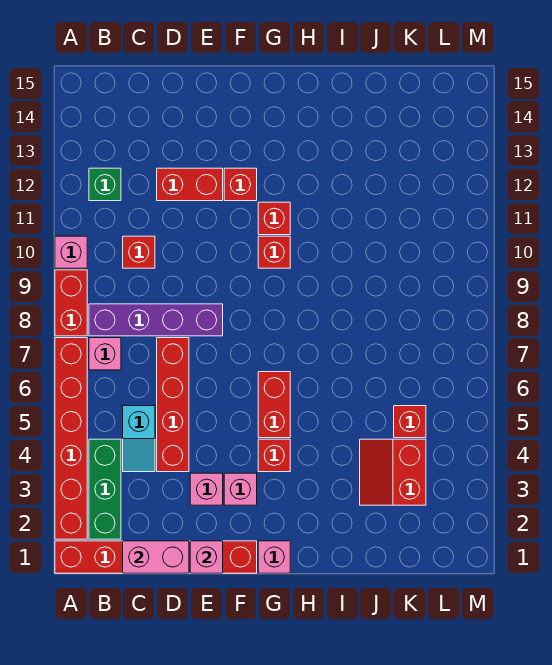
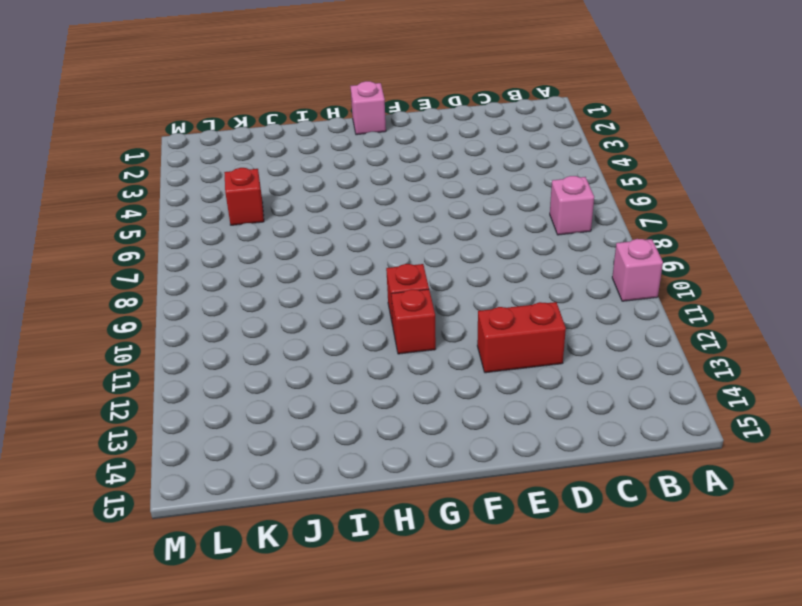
none -> red brick A1:F1 level 1
none -> red brick A2:A7 level 1
none -> red brick A8:A9 level 1

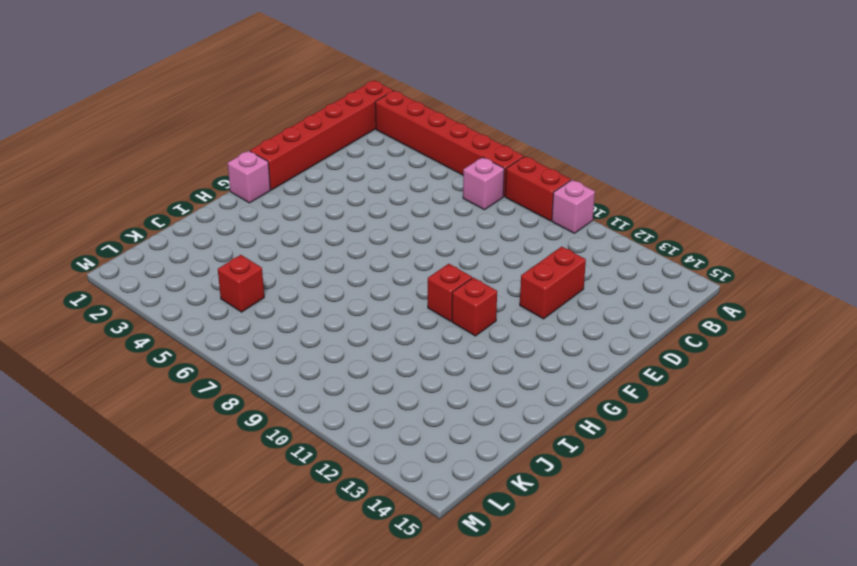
none -> green brick B2:B4 level 1
none -> purple brick B8:E8 level 1
none -> green brick B12 level 1

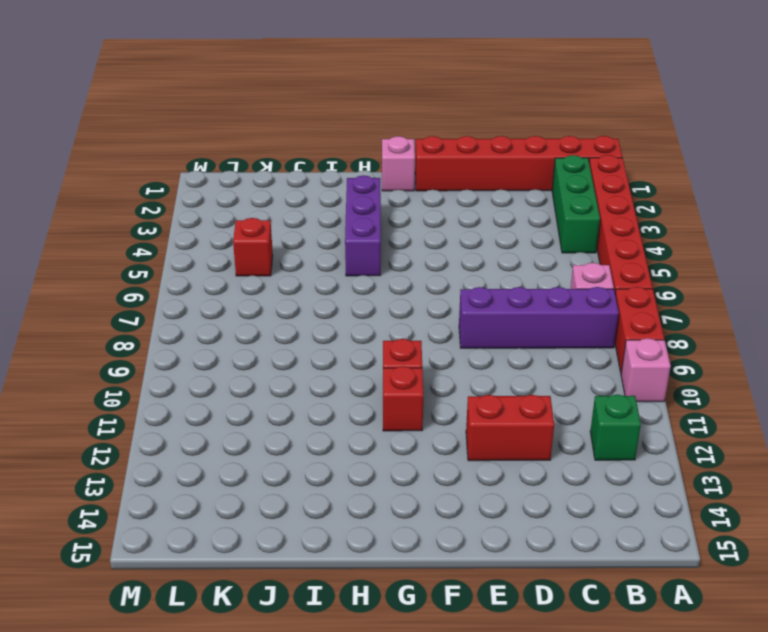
purple brick H3:H5 level 1 -> none
none -> cyan slope C4:C5 level 1 top 5
none -> red brick C10 level 1
none -> red brick D4:D7 level 1

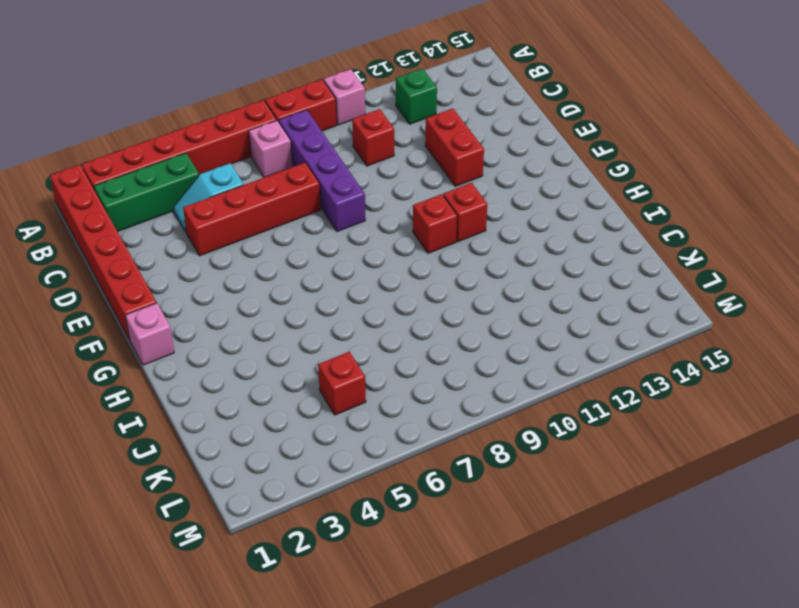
none -> pink brick E3 level 1
none -> pink brick F3 level 1
none -> red brick F12 level 1

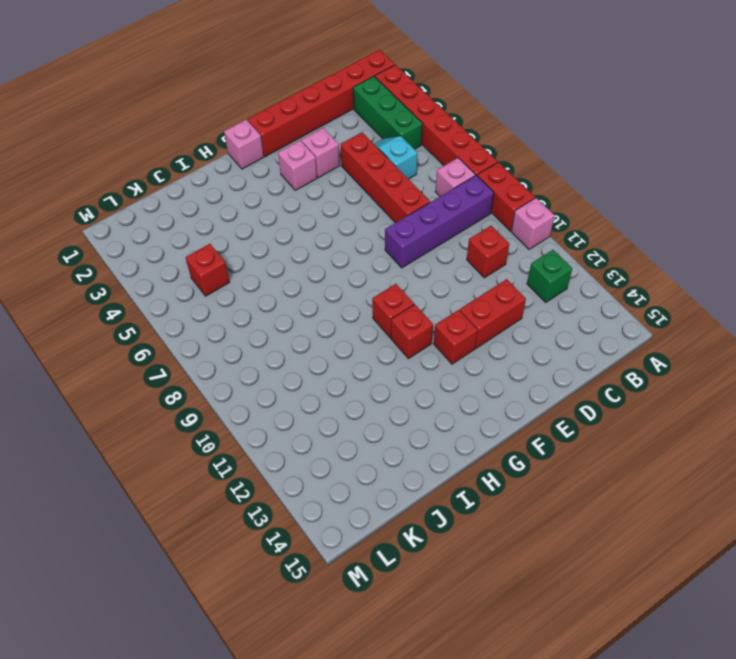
none -> red brick G4 level 1
none -> red brick G5:G6 level 1
none -> red slope J3:K4 level 1 top K

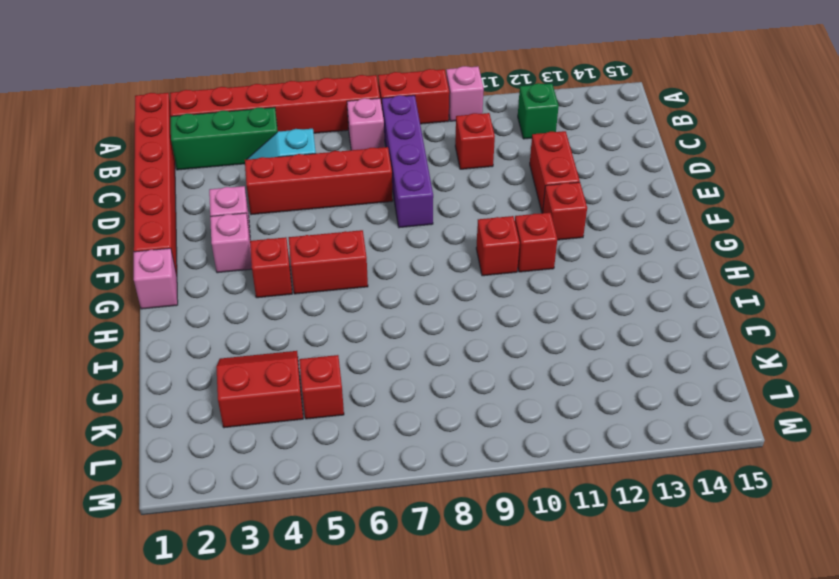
none -> pink brick C1:D1 level 2
none -> pink brick E1 level 2

